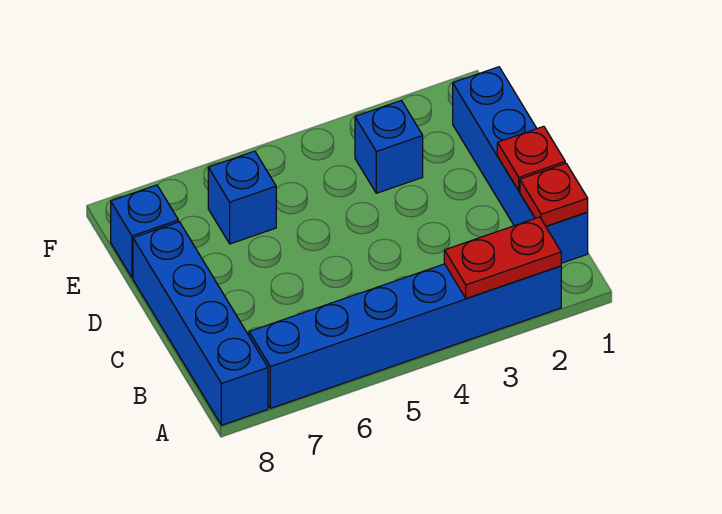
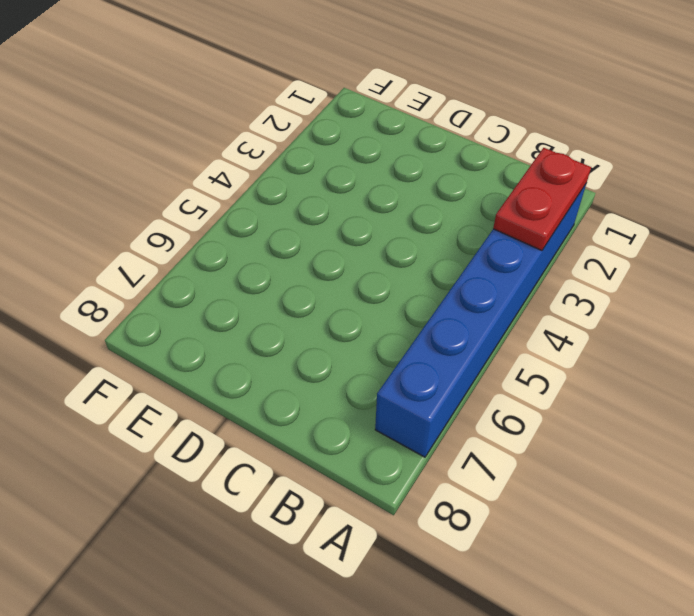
none -> blue brick A8:D8 level 1
none -> blue brick B1:E1 level 1

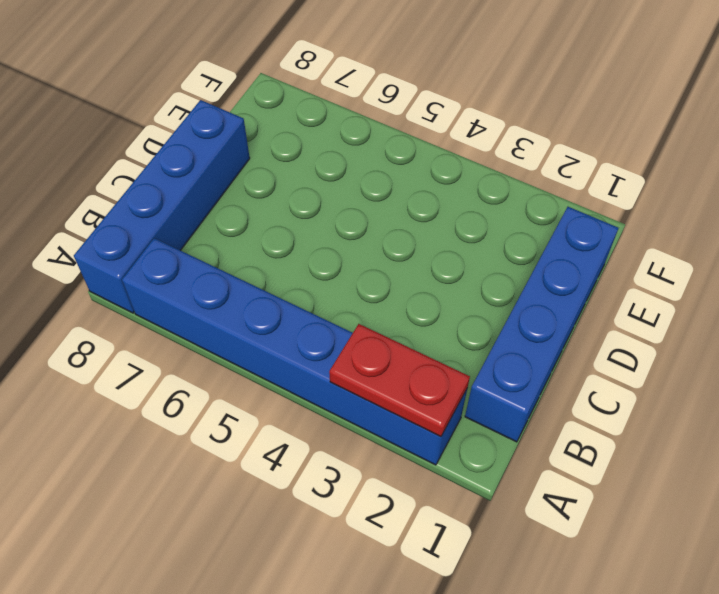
none -> blue brick E3 level 1
none -> blue brick E6 level 1

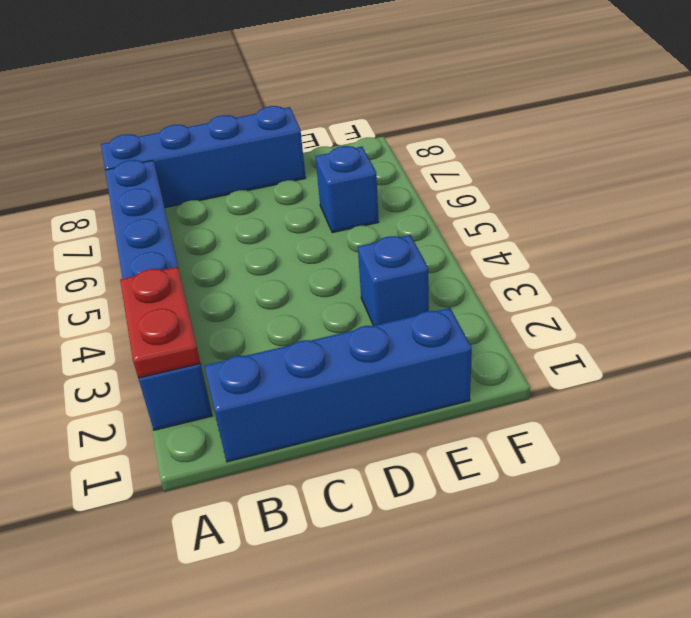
none -> blue brick E8 level 1
none -> red plate B1 level 2

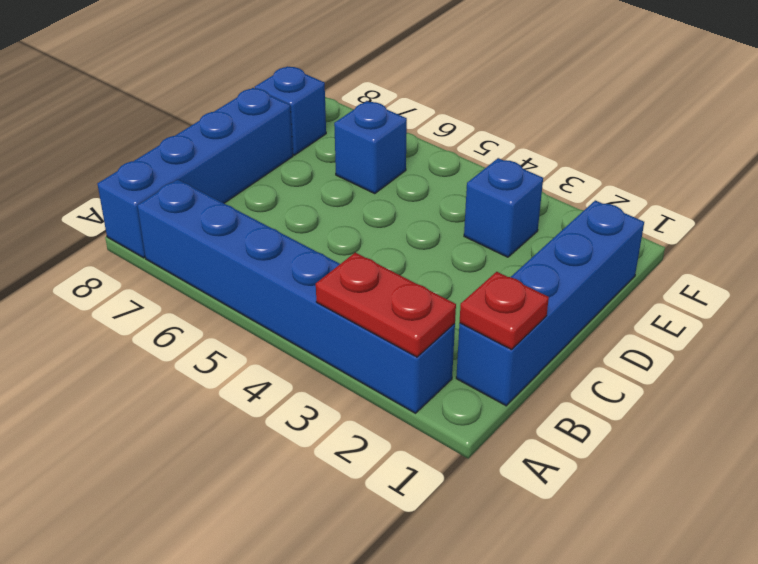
none -> red plate C1 level 2

